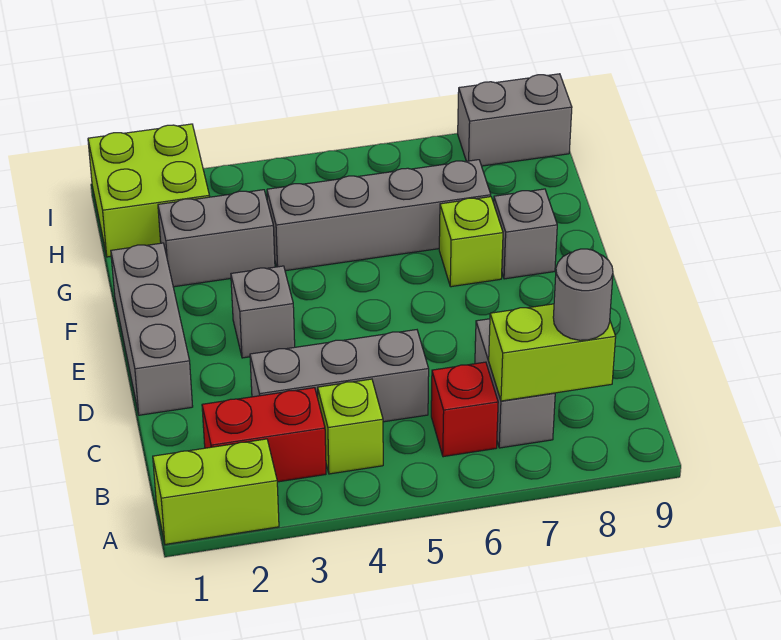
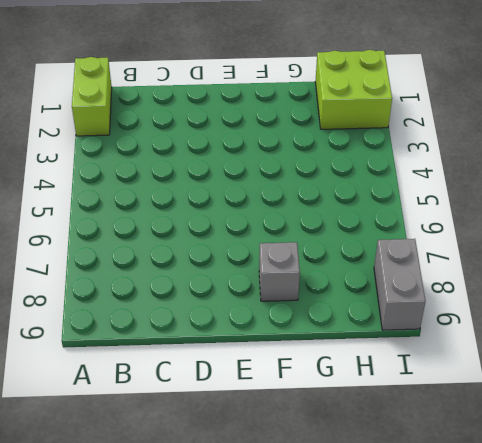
none -> red brick B2:B3 level 1
none -> lime brick B4 level 1
none -> red brick B6 level 1

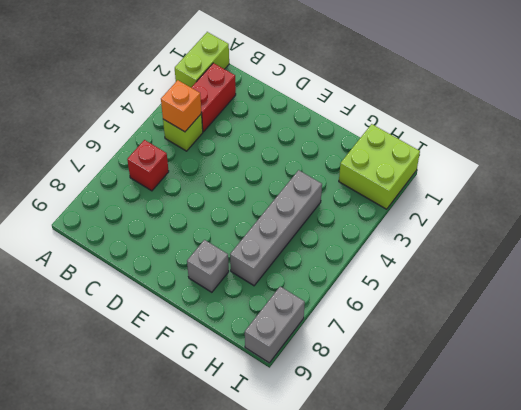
orange brick B4 level 2 -> none
none -> grey brick B7:C7 level 1
none -> grey brick C3:C5 level 1
none -> grey brick D1:F1 level 1

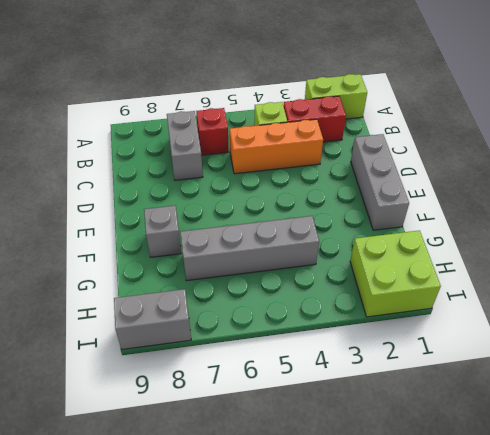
orange brick C3:C5 level 1 -> grey brick C3:C5 level 1
none -> grey brick E3 level 1
none -> lime brick F7 level 1
none -> grey brick G2:G3 level 1

